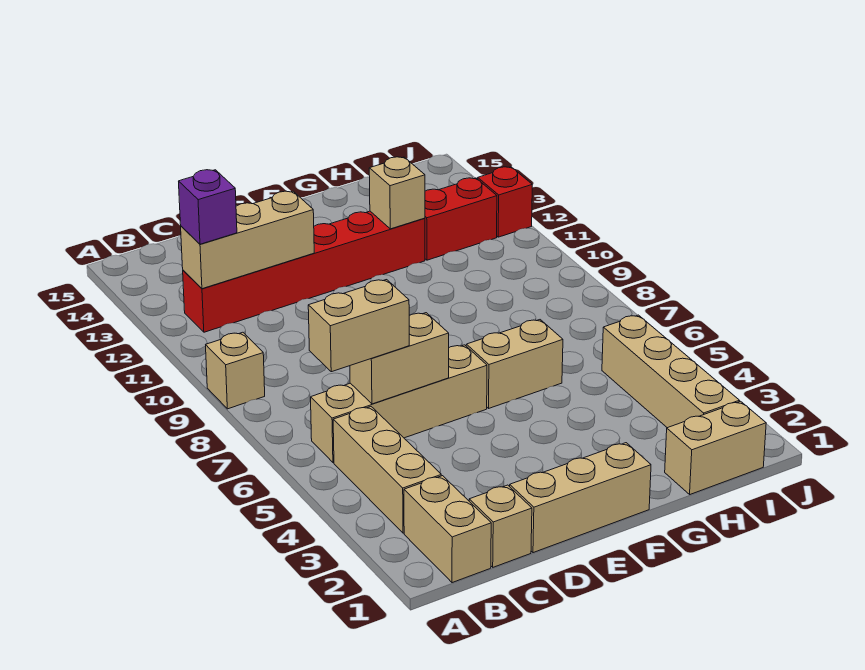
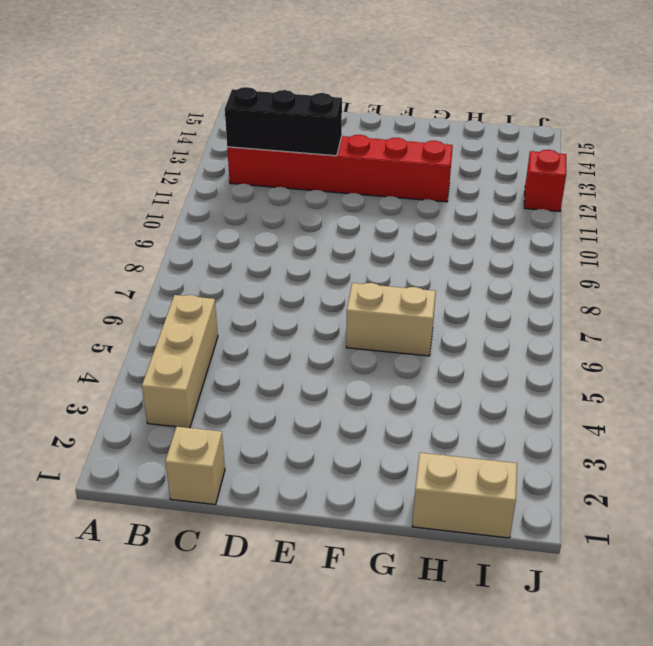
black brick B12:D12 level 2 -> tan brick B12:D12 level 2
none -> tan brick A9 level 1
none -> tan brick B1:B2 level 1
none -> tan brick B6:E6 level 1

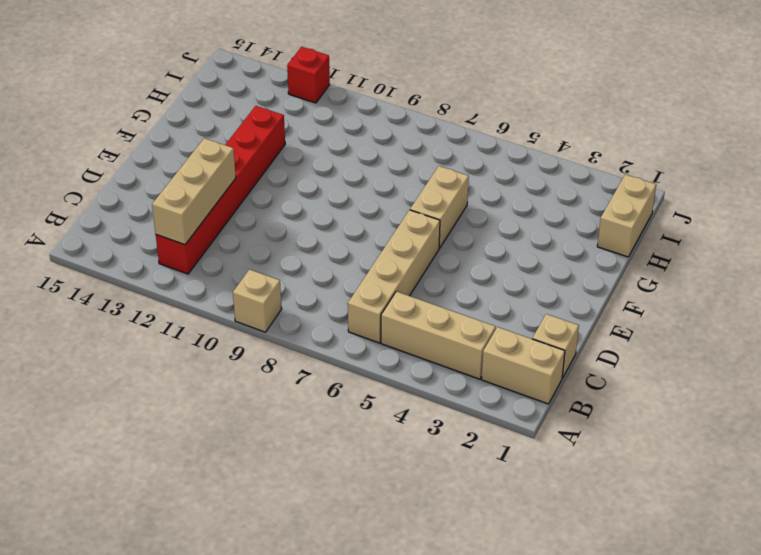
none -> tan brick D1:F1 level 1
none -> red brick H12:I12 level 1
none -> tan brick I2:I5 level 1

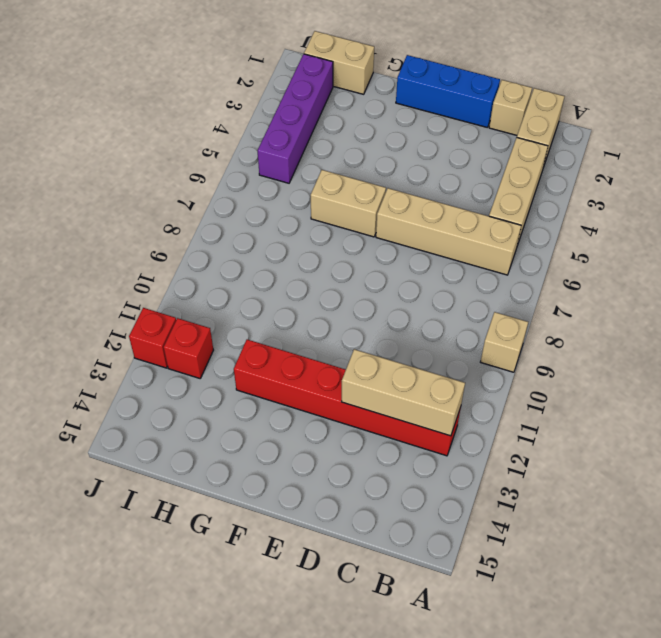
blue brick D1:F1 level 1 -> tan brick D1:F1 level 1
purple brick I2:I5 level 1 -> tan brick I2:I5 level 1
red brick I12 level 1 -> red brick H12:I12 level 1
none -> tan brick C6:D6 level 2
none -> tan brick G12 level 2
none -> tan brick B6:C6 level 3

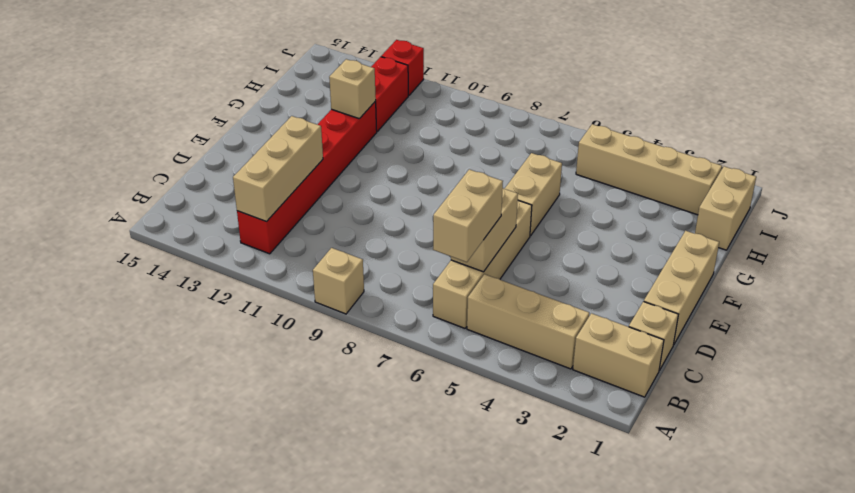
none -> purple brick B12 level 3

